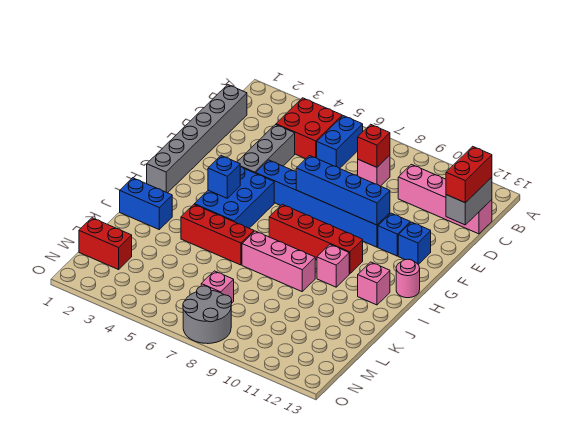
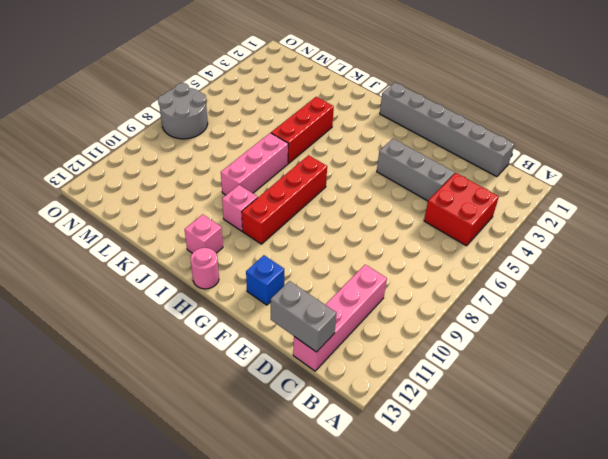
none -> blue brick B6:C6 level 1
none -> pink brick C8 level 1
none -> blue brick F5:F10 level 1

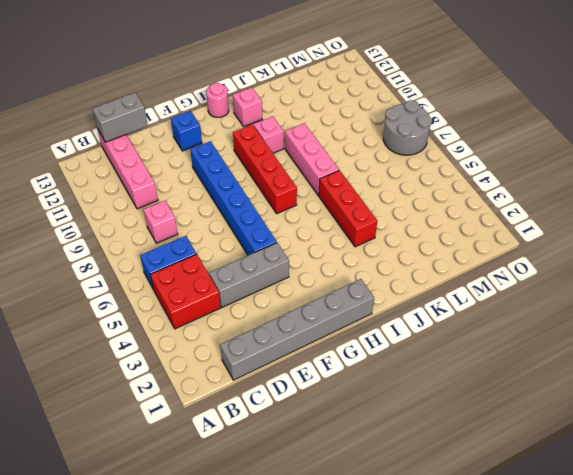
none -> blue brick F11 level 1
none -> blue brick G4:I5 level 1
none -> blue brick J1:J2 level 1

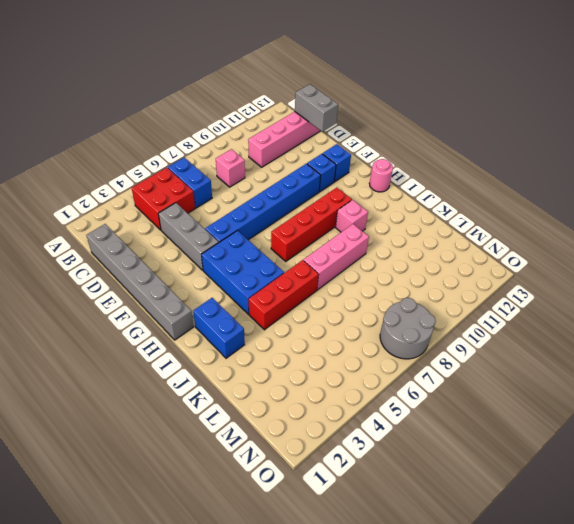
blue brick I2:J2 level 1 -> blue brick J1:J2 level 1
none -> pink brick I12 level 1
none -> red brick M1:M2 level 1
none -> pink brick M7 level 1

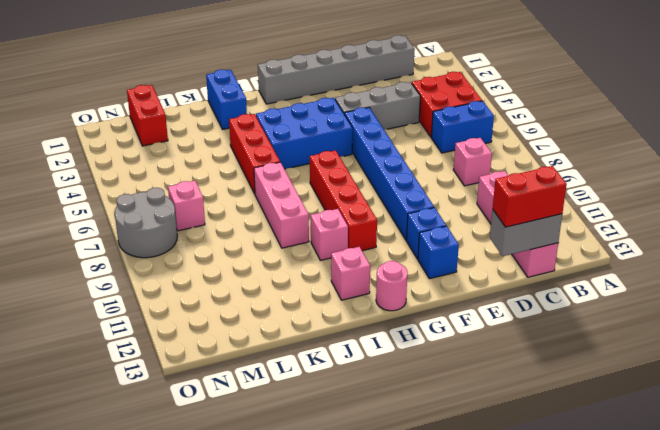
none -> red brick C8 level 2
none -> blue brick F7:F10 level 2
none -> blue brick H4 level 2

